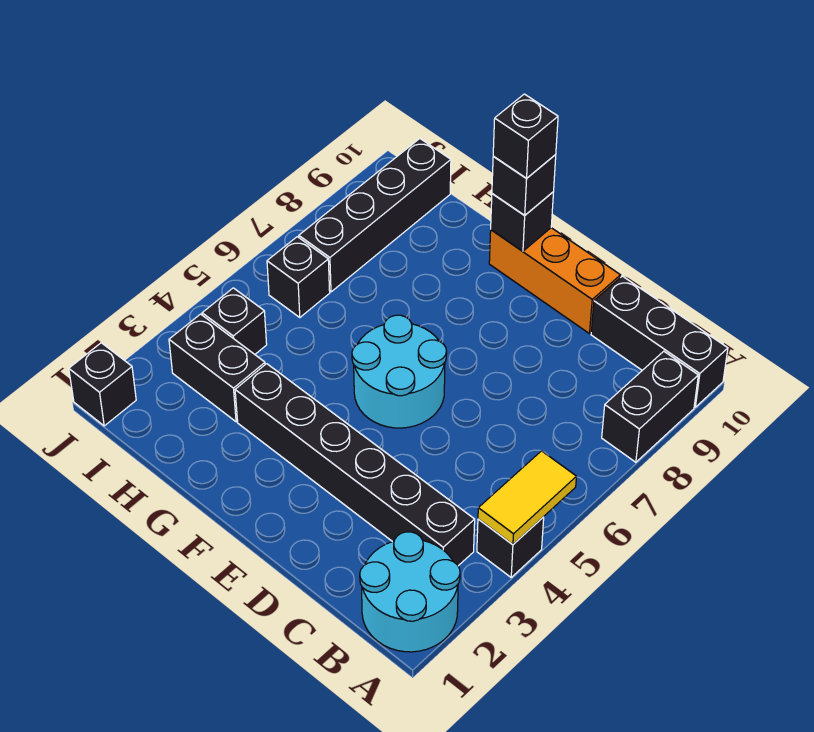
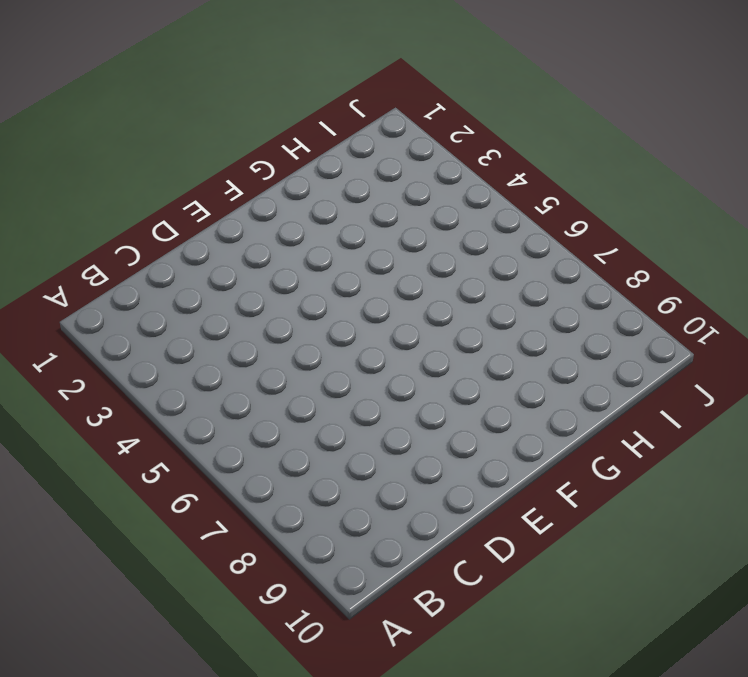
none -> cyan round brick A1:B2 level 1
none -> black brick A4 level 1
none -> black brick A8:A9 level 1

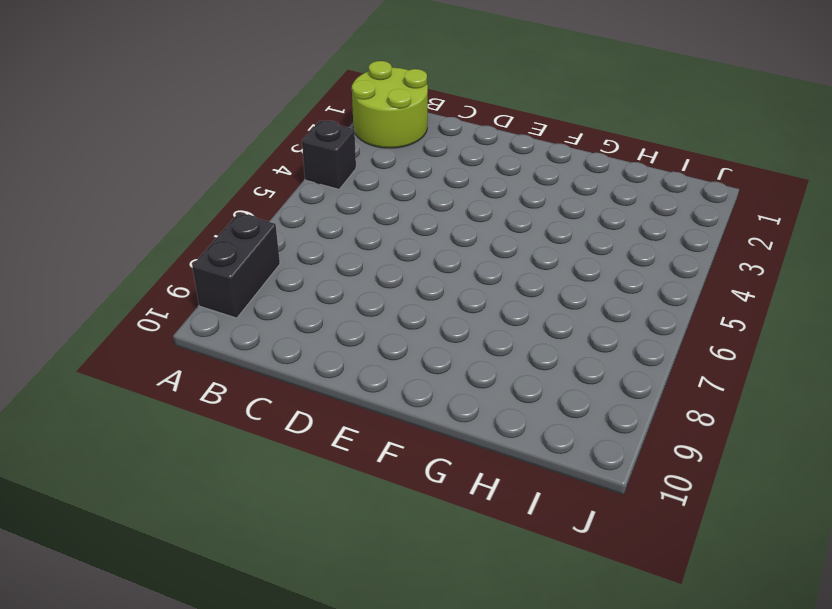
lime round brick A1:B2 level 1 -> cyan round brick A1:B2 level 1
none -> black brick A10:C10 level 1
none -> black brick B3:G3 level 1
none -> orange brick D10:F10 level 1

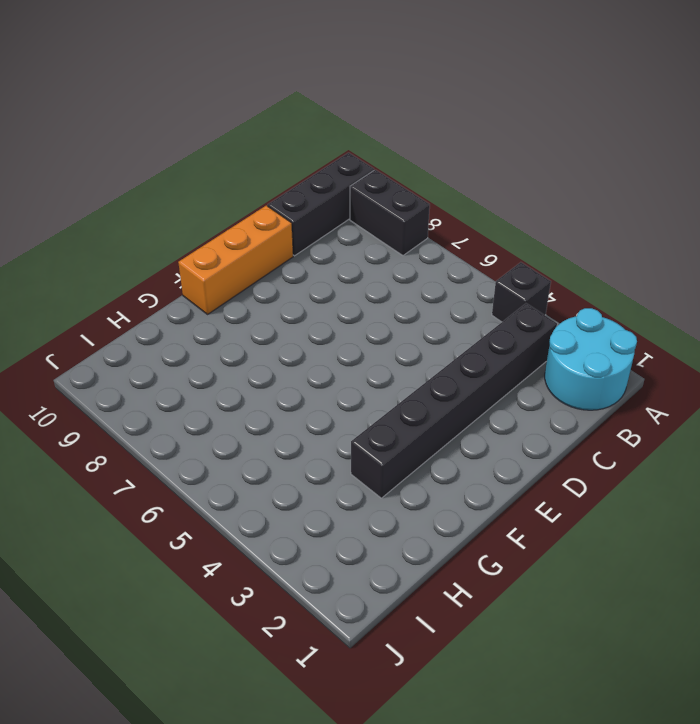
none -> cyan round brick E5:F6 level 1
none -> black brick H3:I3 level 1
none -> black brick I4 level 1

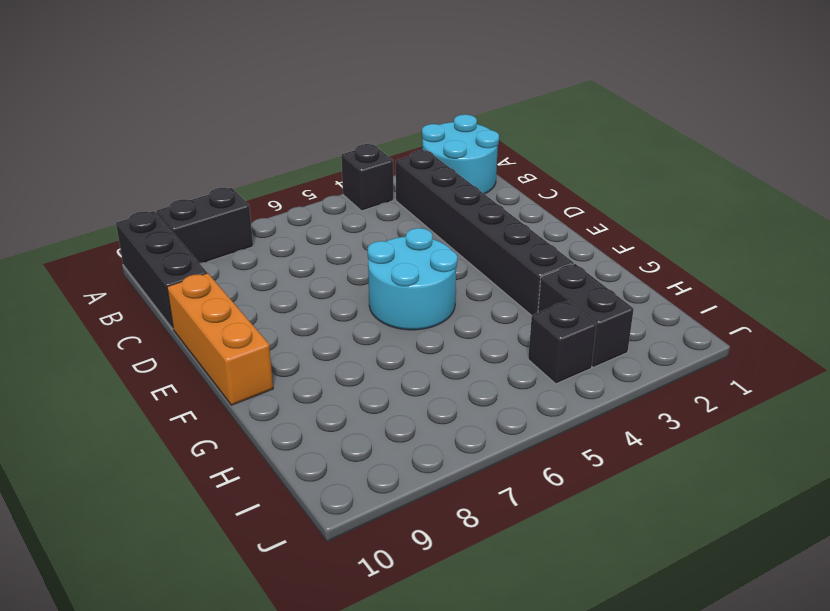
none -> black brick I6 level 1
none -> black brick I7:I10 level 1
none -> black brick J1 level 1

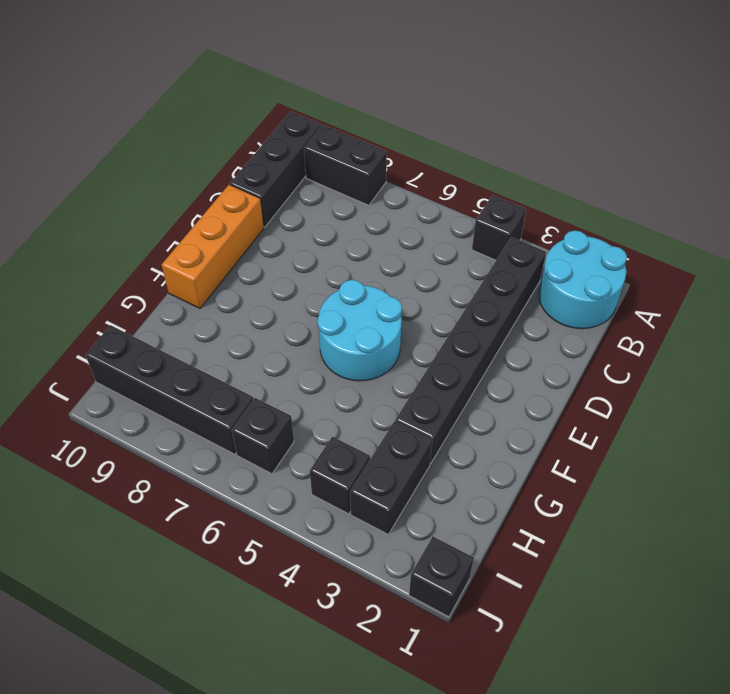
none -> yellow tile A4:A5 level 2
none -> black brick F10 level 2
none -> black brick F10 level 3

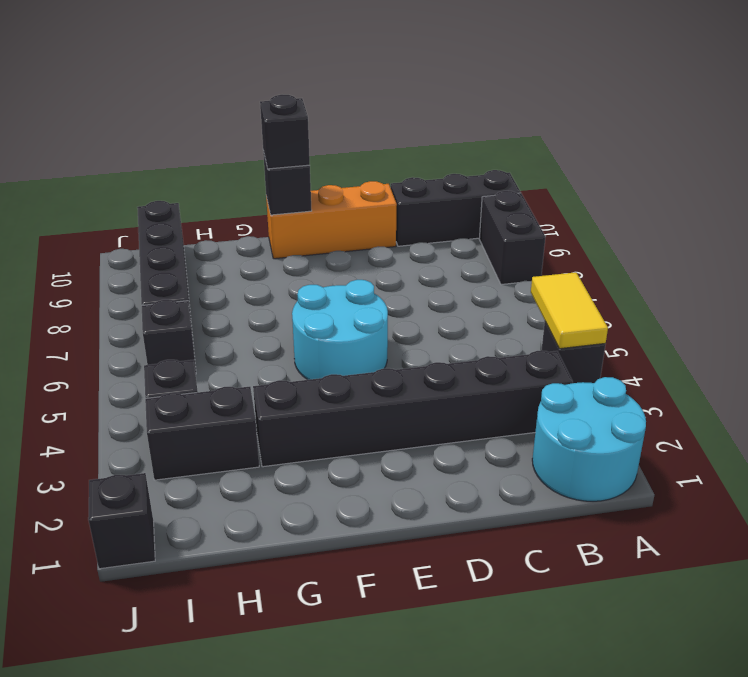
none -> black brick F10 level 4

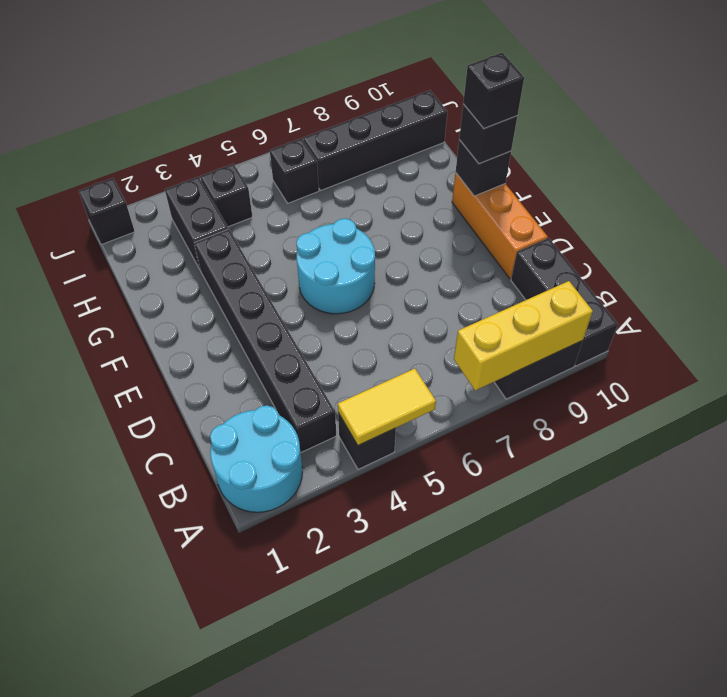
yellow brick A7:A9 level 2 -> none

